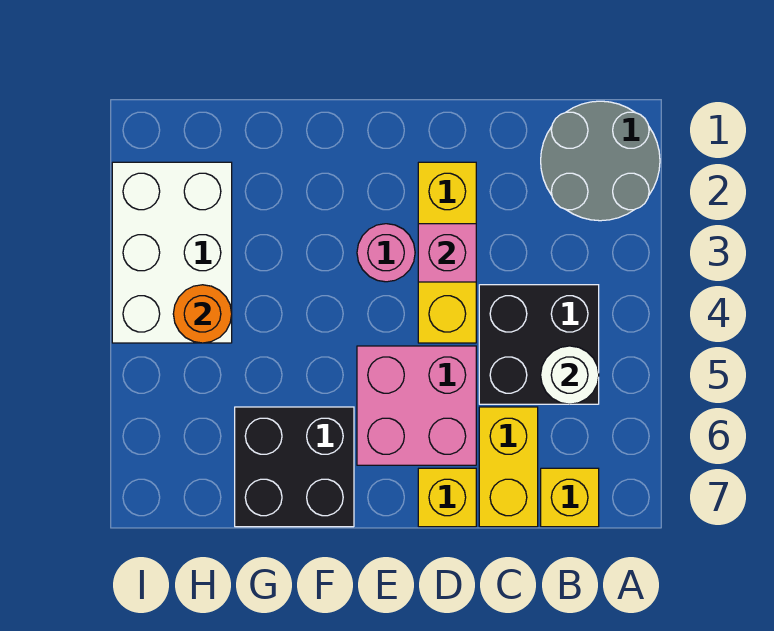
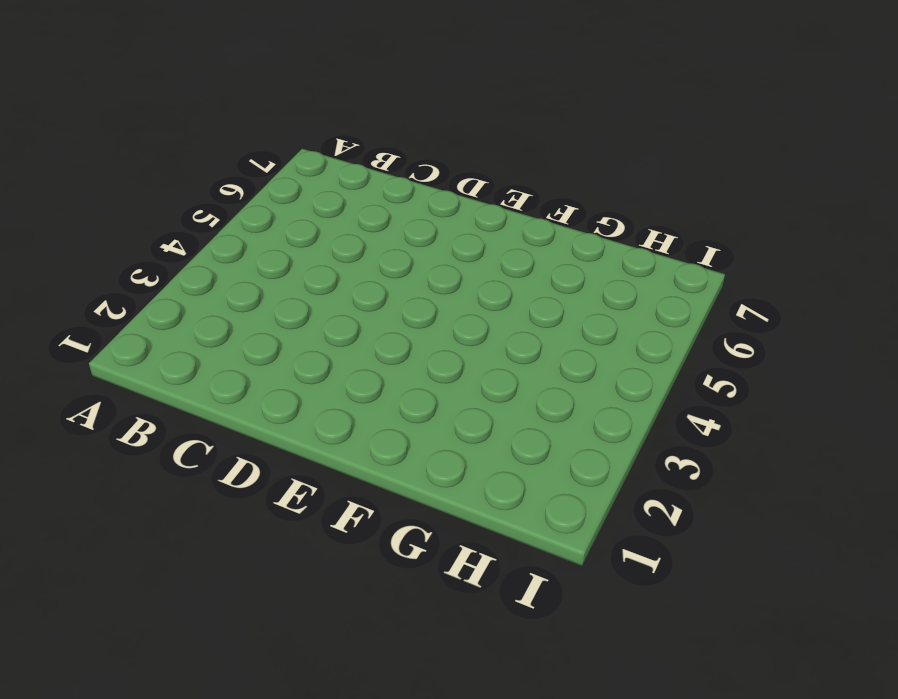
none -> grey round brick A1:B2 level 1
none -> black brick B4:C5 level 1
none -> yellow brick B7 level 1

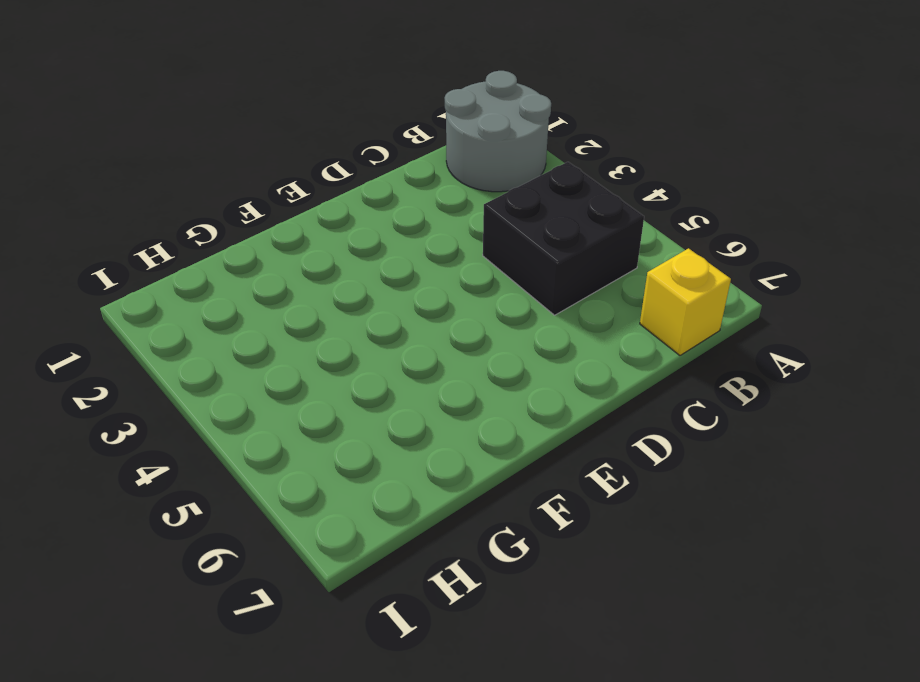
none -> yellow brick C6:C7 level 1
none -> yellow brick D2:D4 level 1
none -> pink brick D5:E6 level 1

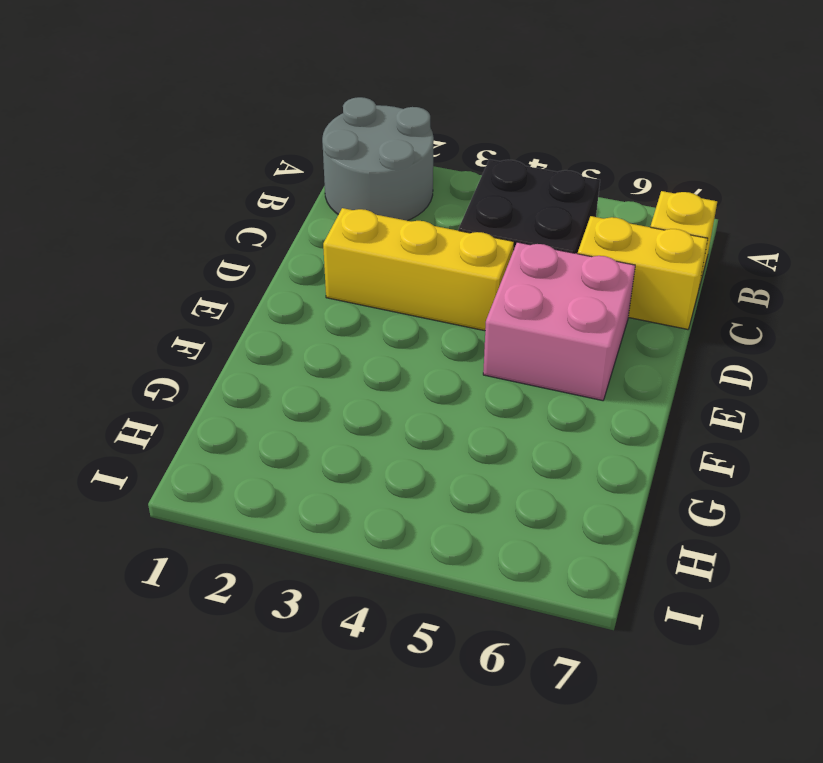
none -> yellow brick D7 level 1
none -> pink round brick E3 level 1
none -> black brick F6:G7 level 1

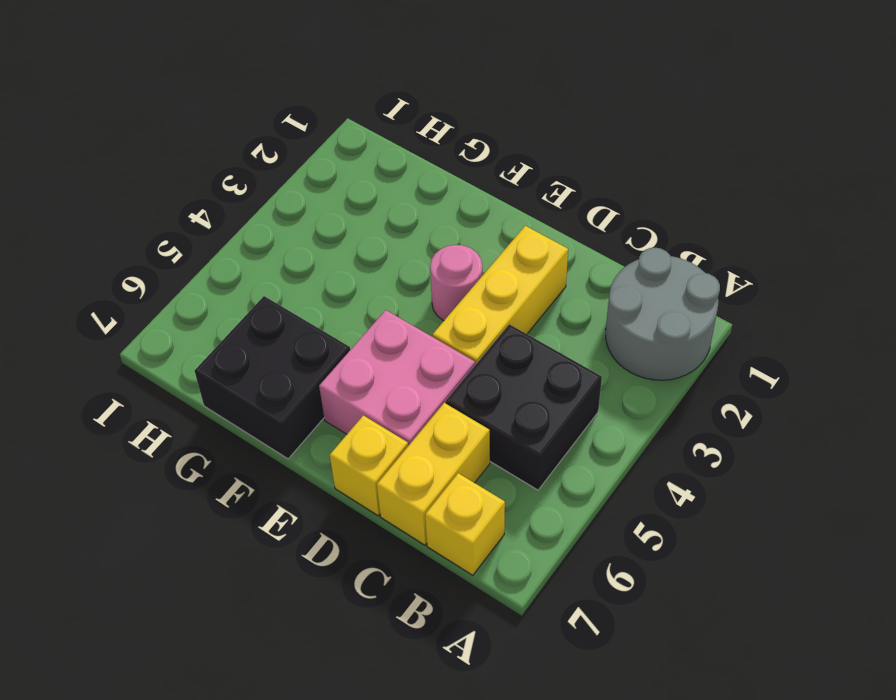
none -> white brick H2:I4 level 1
none -> white round brick B5 level 2
none -> pink brick D3 level 2

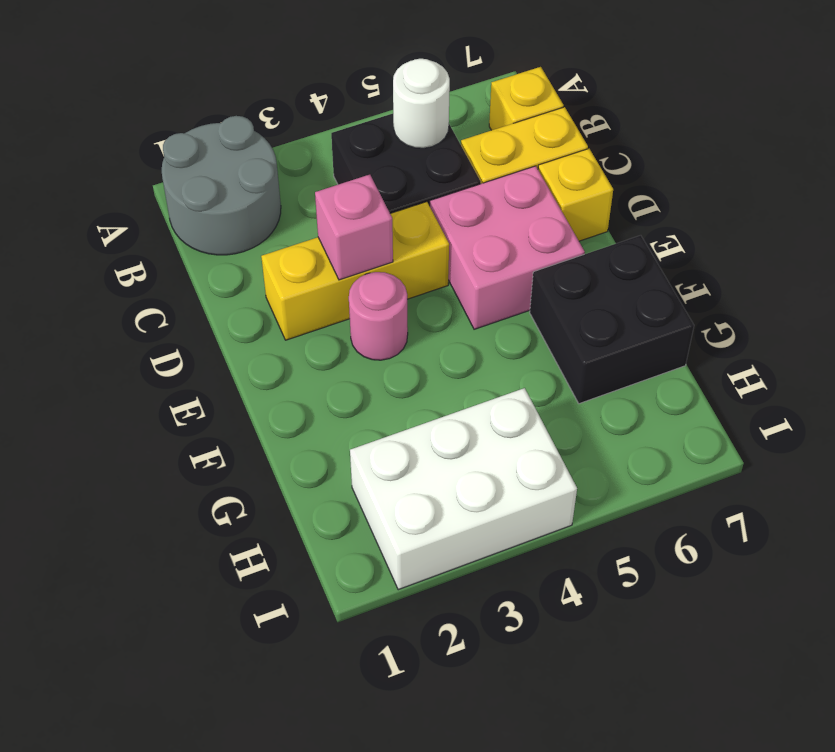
none -> orange round brick H4 level 2

